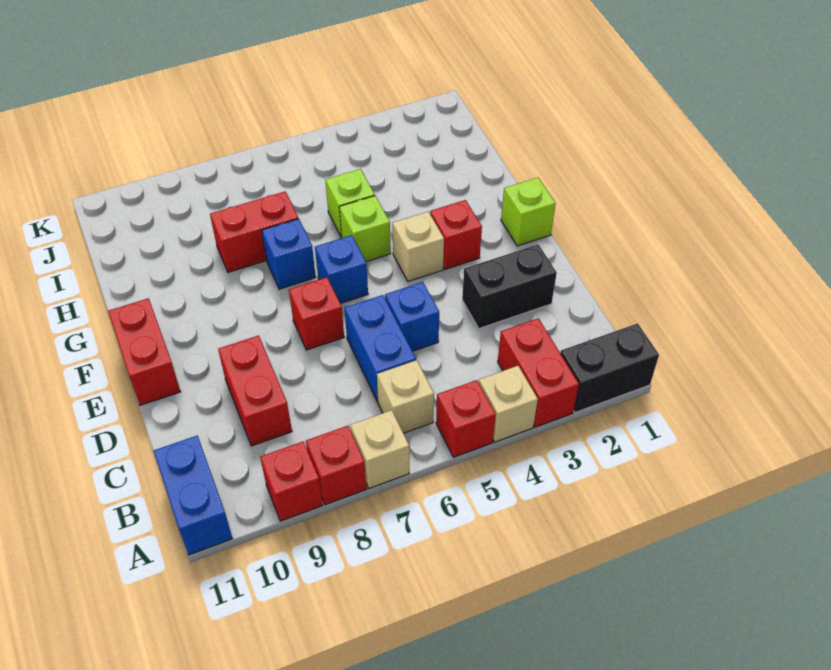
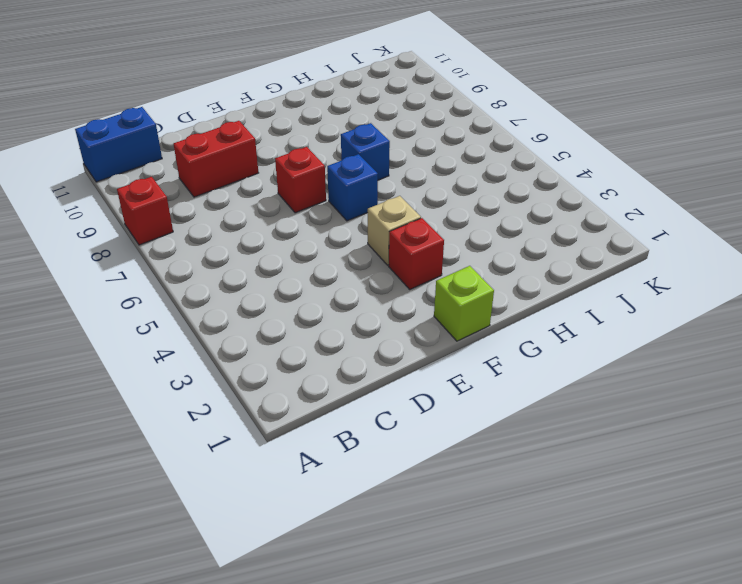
none -> black brick A1:A2 level 1
none -> red brick A3:B3 level 1
none -> tan brick A4 level 1

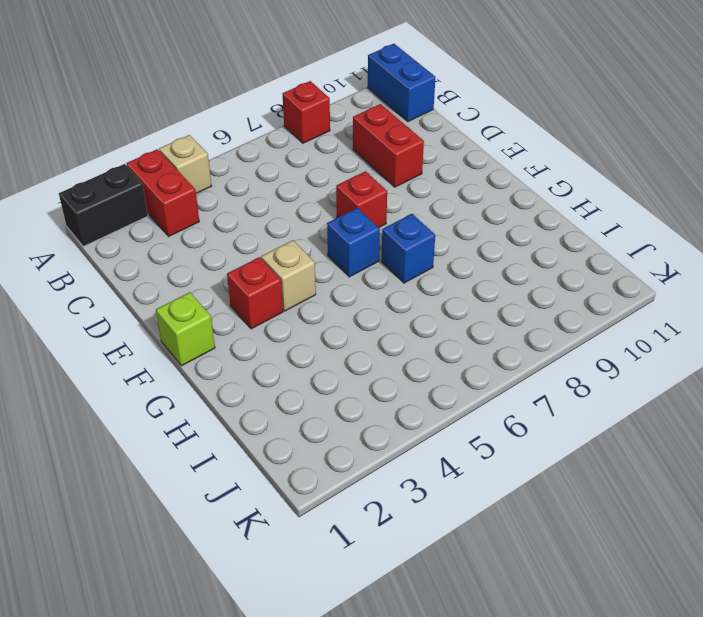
none -> red brick A5 level 1
none -> tan brick A7 level 1
none -> red brick A9 level 1

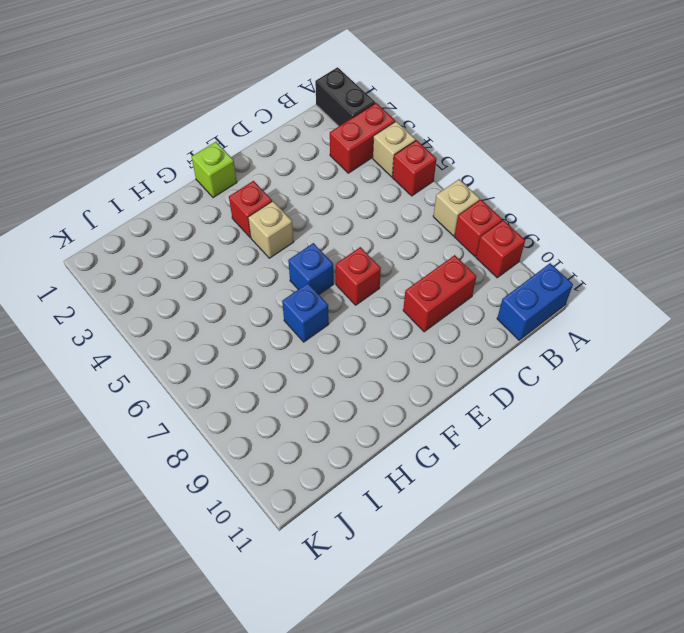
none -> tan brick B6 level 1
none -> blue brick C6:D6 level 1
none -> black brick D2:D3 level 1

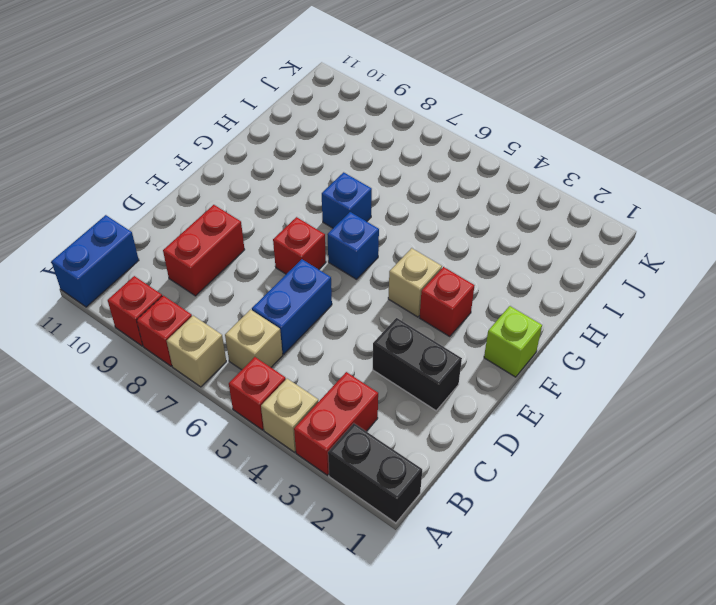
none -> blue brick D5 level 1
none -> red brick E11:F11 level 1
none -> lime brick G5 level 1

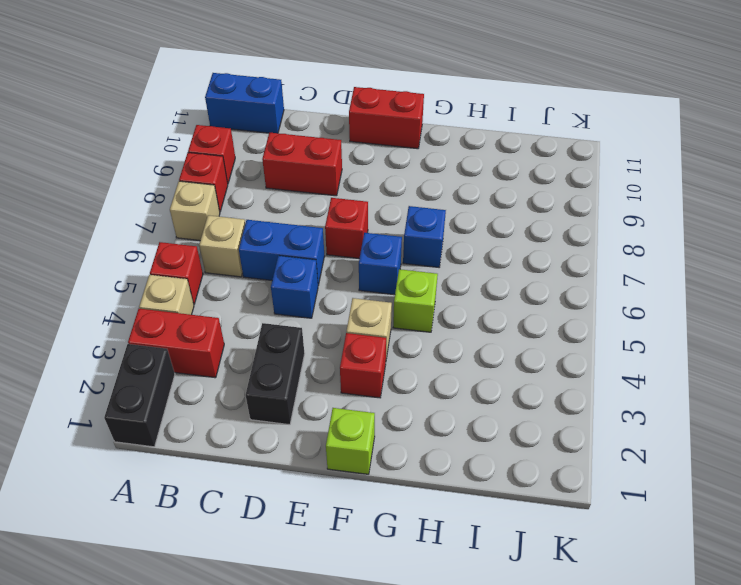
none -> lime brick H5 level 1
none -> red brick H7:H8 level 1

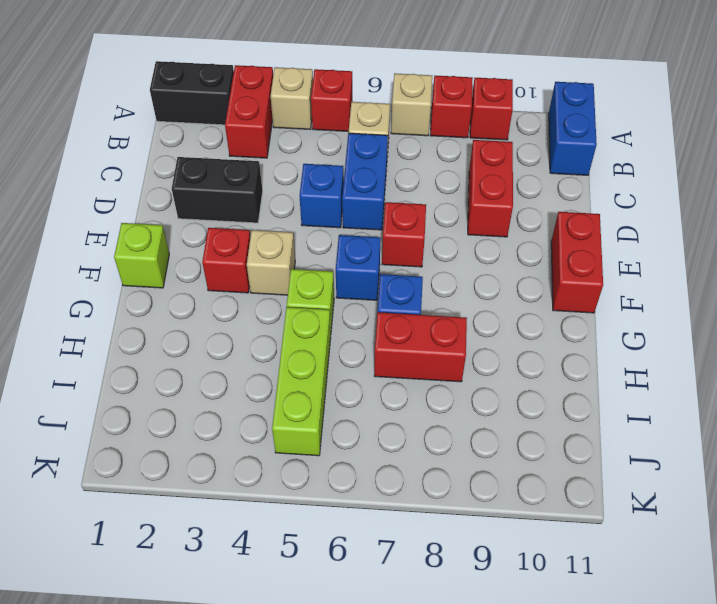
lime brick H5:J5 level 1 -> lime brick H5 level 1

